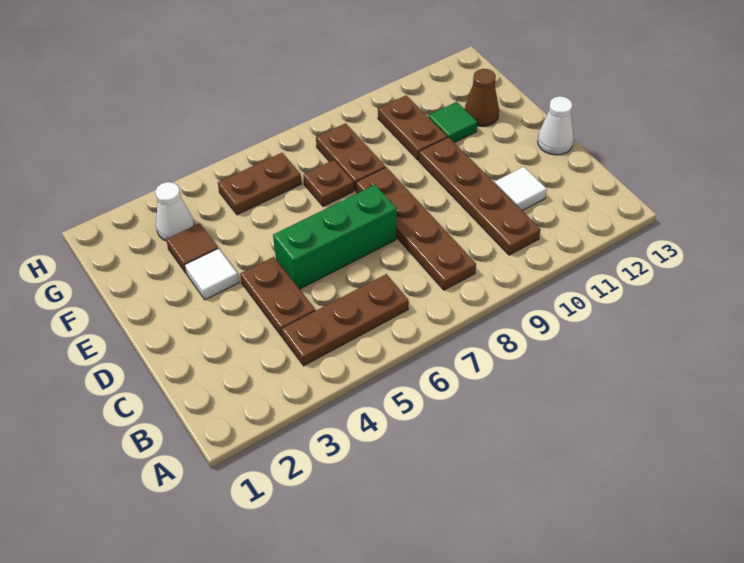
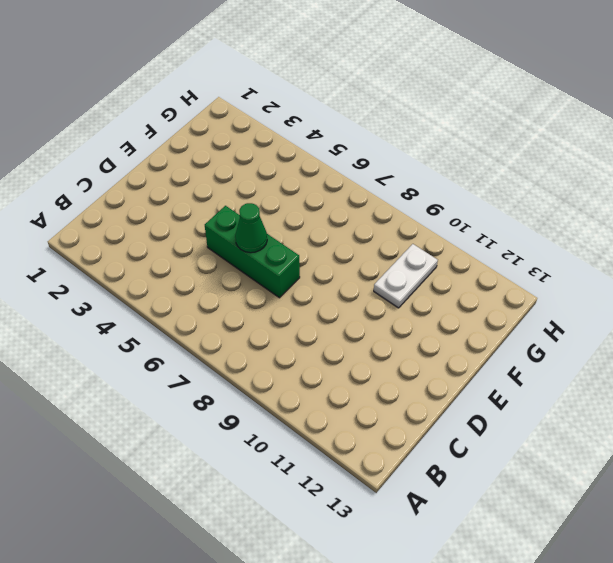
green cone D6 level 2 -> none
white plate F10:G10 level 1 -> brown plate F10:G10 level 1
none -> brown plate B4:B6 level 1
none -> brown plate B8:E8 level 1
none -> brown plate B10:E10 level 1

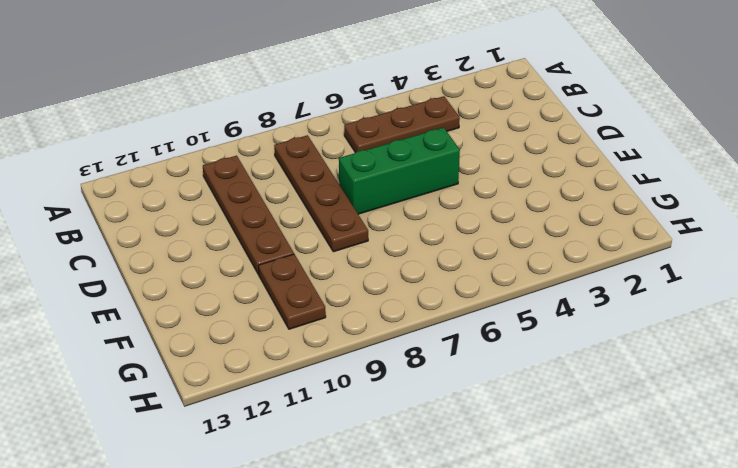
none -> brown plate C4:D4 level 1
none -> white tile C11 level 1
none -> white cone D13 level 1

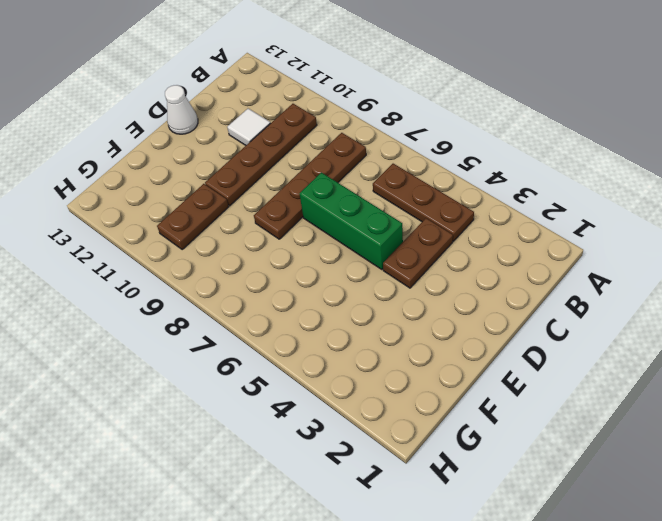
none -> white tile E3 level 1
none -> brown tile F3 level 1
none -> brown plate F7 level 1

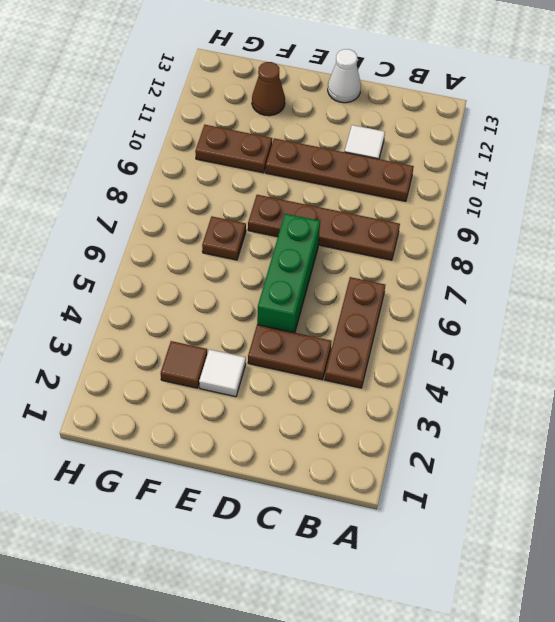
none -> brown plate F8:G8 level 1
none -> green tile F11 level 1
none -> white cone G3 level 1

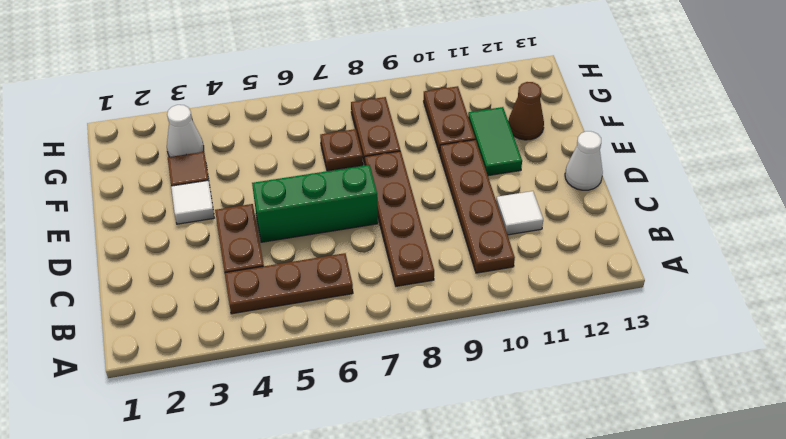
green tile E11:F11 level 1 -> green tile F11 level 1
none -> brown plate G5:G6 level 1

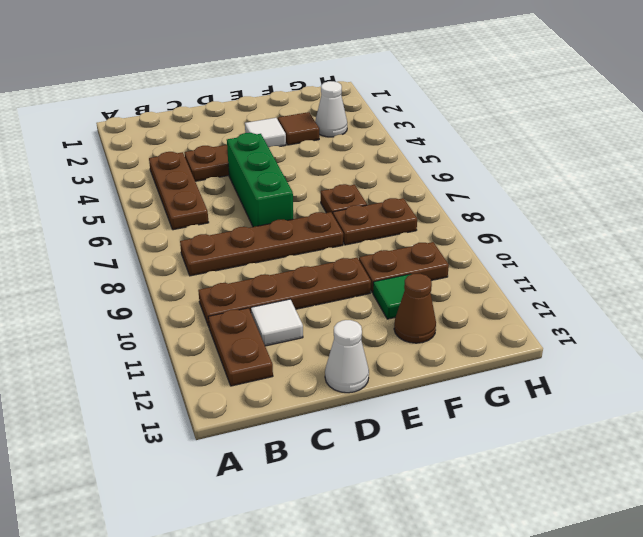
brown plate B11:B12 level 1 -> brown plate G5:G6 level 1

